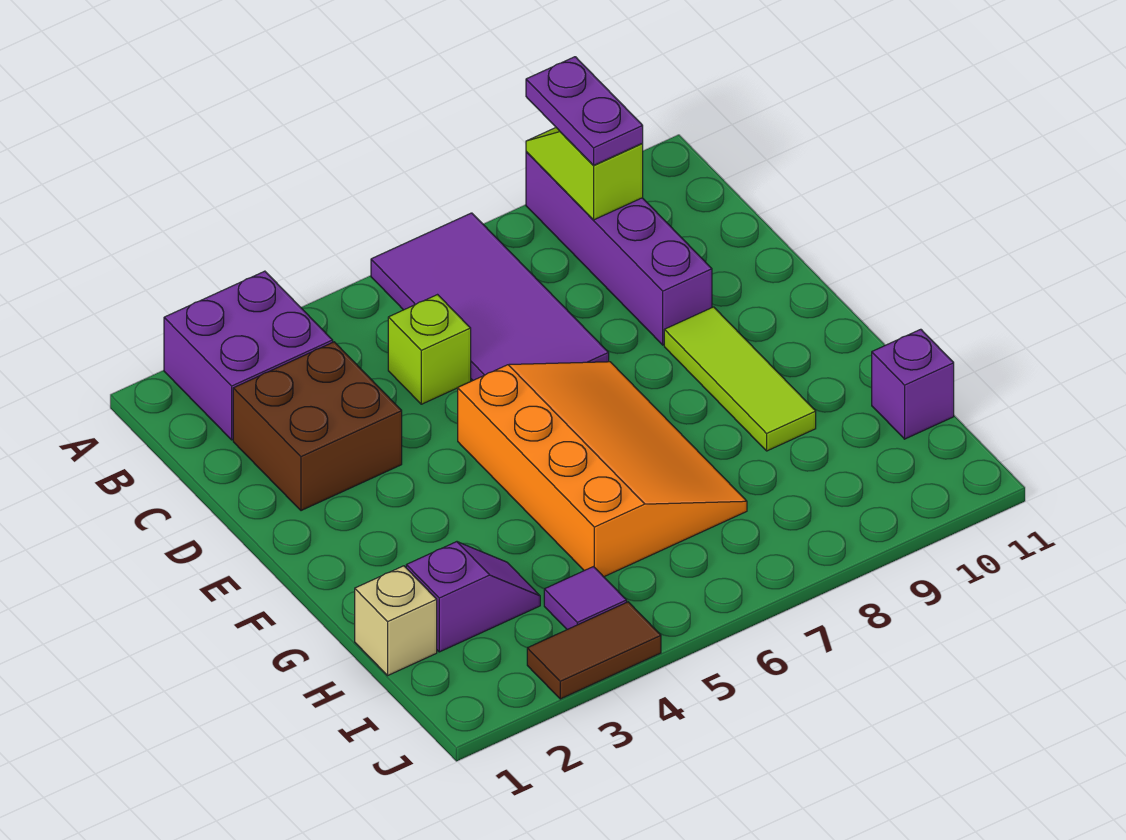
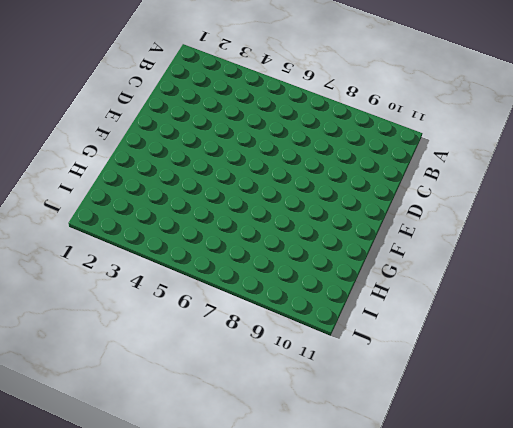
none -> purple brick A2:B3 level 1
none -> purple tile A6:D7 level 1
none -> purple brick A9:D9 level 1

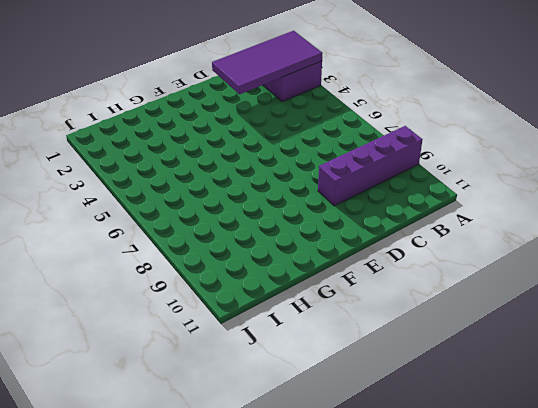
purple tile A2:D3 level 2 -> purple tile A6:D7 level 1
none -> brown brick C2:D3 level 1
none -> lime brick C5 level 1
none -> orange slope E5:H7 level 1 top 5

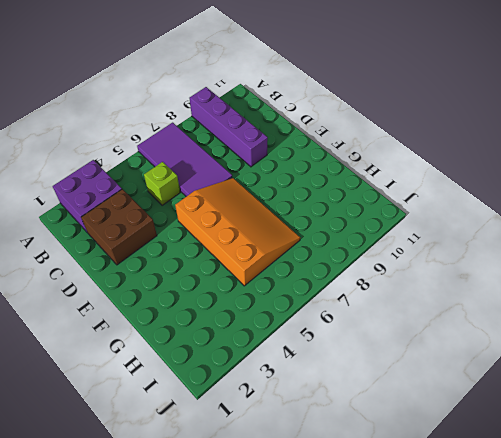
none -> lime tile E9:G9 level 1
none -> tan brick H1 level 1
none -> purple slope H2:H3 level 1 top 2

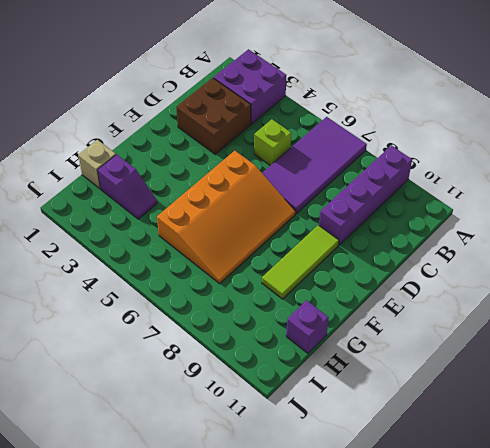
none -> purple tile I4 level 1
none -> brown tile J3:J4 level 1
none -> lime slope A9:B9 level 2 top B

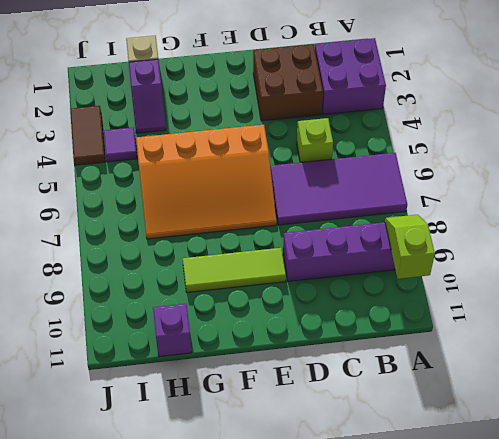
lime slope A9:A10 level 2 top 10 -> lime slope A9:B9 level 2 top B
none -> purple plate A9:B9 level 3

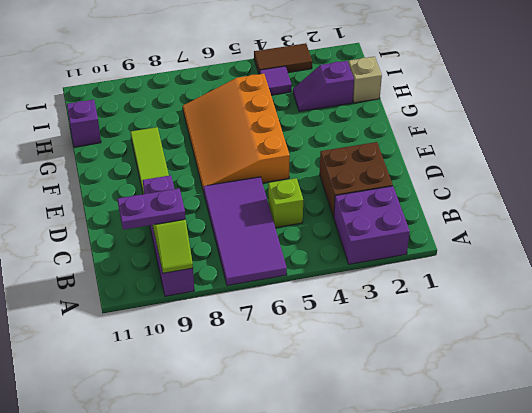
purple plate B9:B10 level 3 -> purple plate A9:B9 level 3

